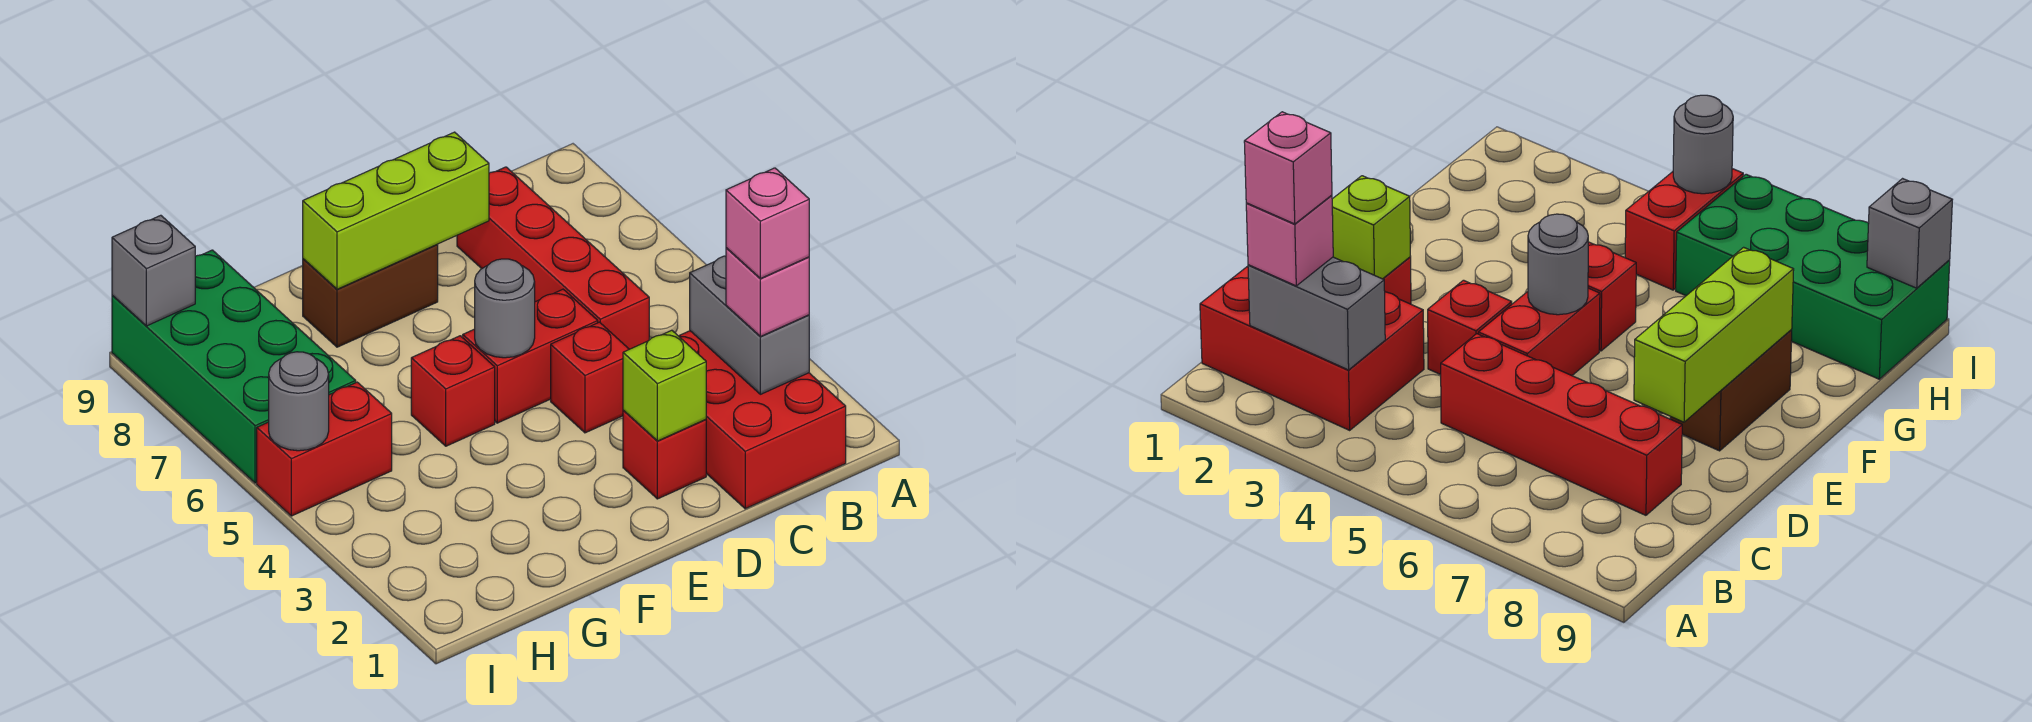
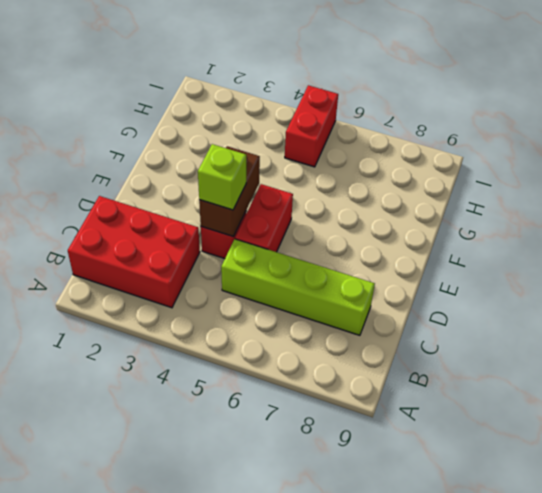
lime brick C5:C8 level 1 -> red brick C5:C8 level 1
brown brick D4:E4 level 2 -> brown brick E8:F8 level 1
lime brick D4 level 3 -> lime brick D2 level 2
none -> red brick D2 level 1
none -> red brick F5 level 1
none -> green brick H6:I9 level 1

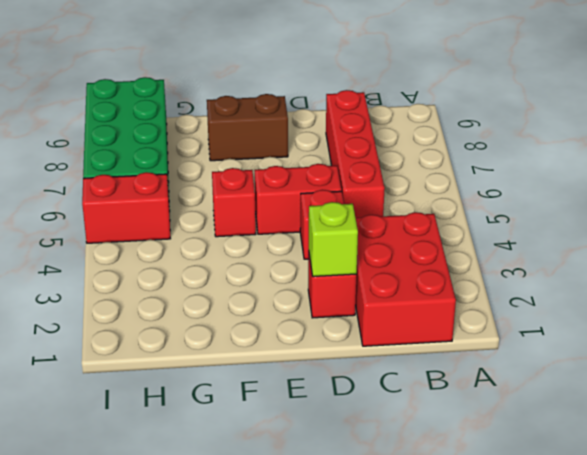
none -> grey brick B2:B3 level 2
none -> lime brick D8:F8 level 2
none -> grey round brick E5 level 2

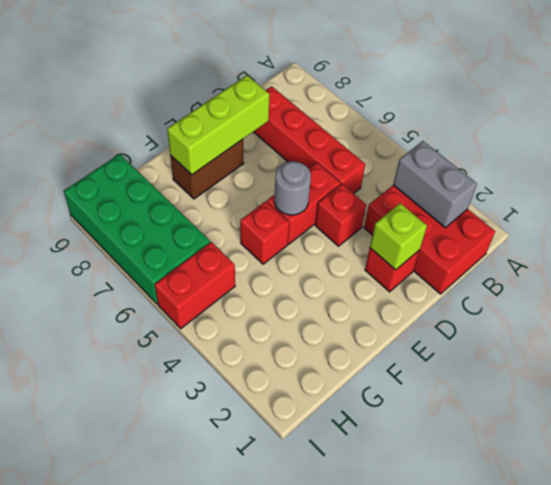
none -> grey round brick I5 level 2
none -> grey brick I9 level 2
none -> pink brick B2 level 3

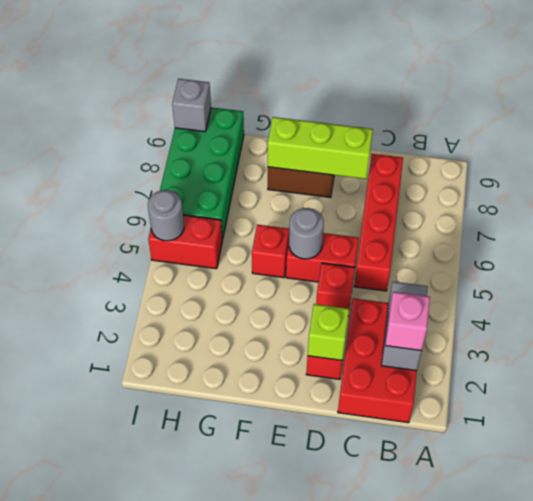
none -> pink brick B2 level 4

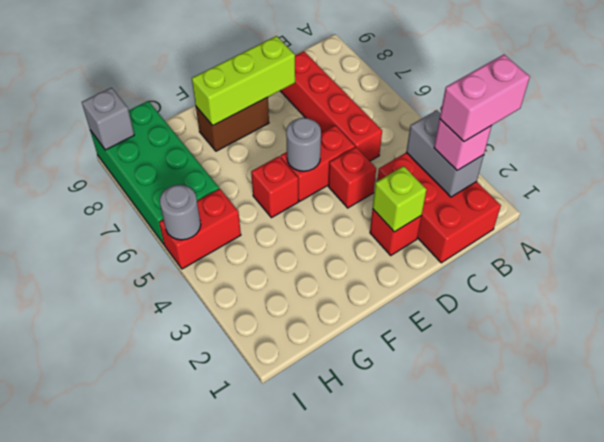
pink brick A2:B2 level 4 -> pink brick B2 level 4

